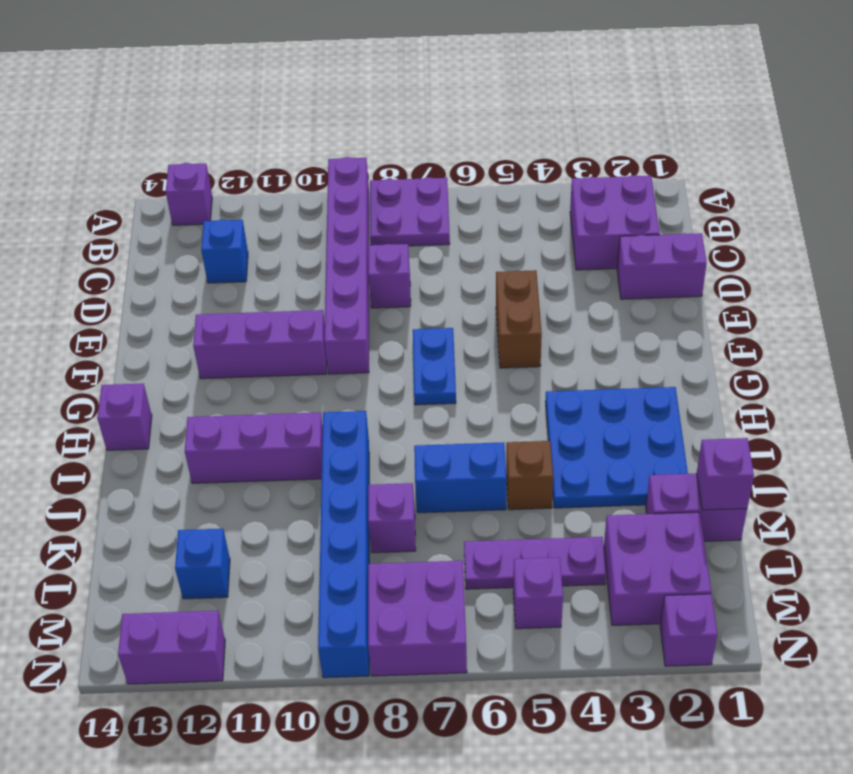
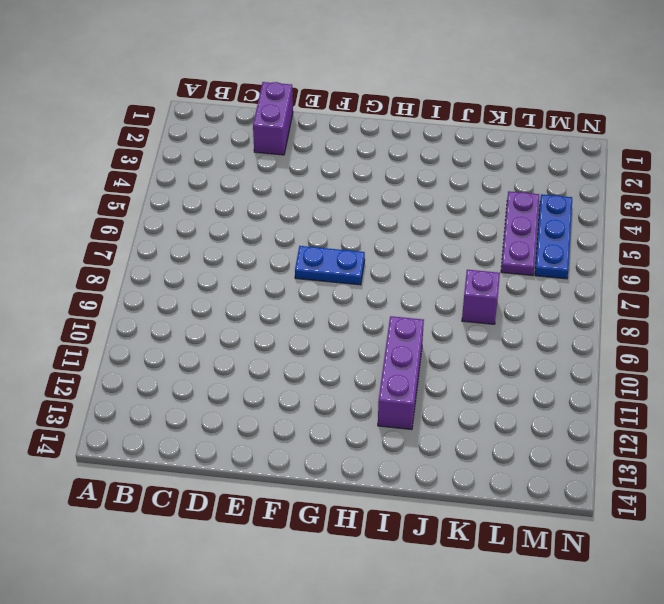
blue plate M4:M6 level 1 -> purple brick M5 level 1
none -> purple plate A7:B8 level 1
none -> purple brick A9:F9 level 1
none -> purple brick A13 level 1

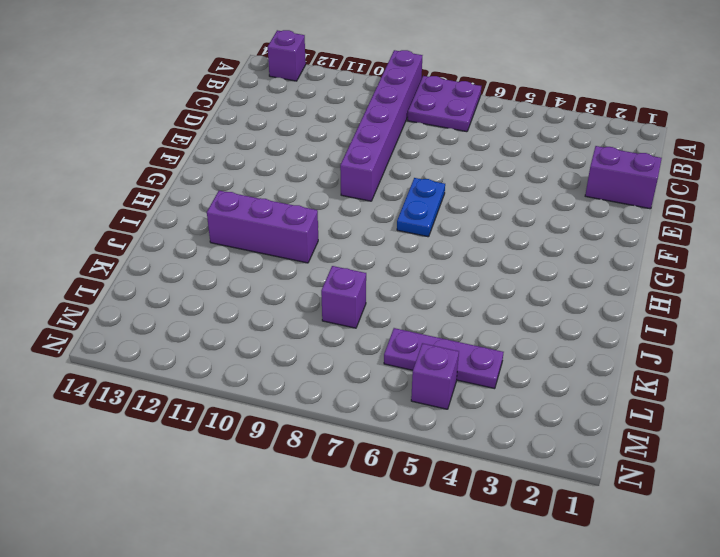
none -> purple brick B2:C3 level 1
none -> blue brick C12 level 1
none -> purple brick D8 level 1

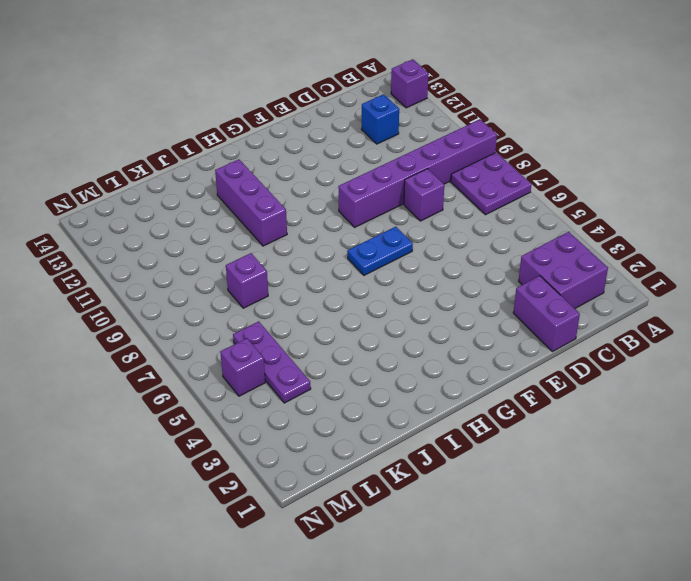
none -> brown brick E5:F5 level 1
none -> purple brick F10:F12 level 1
none -> blue plate H2:J4 level 1

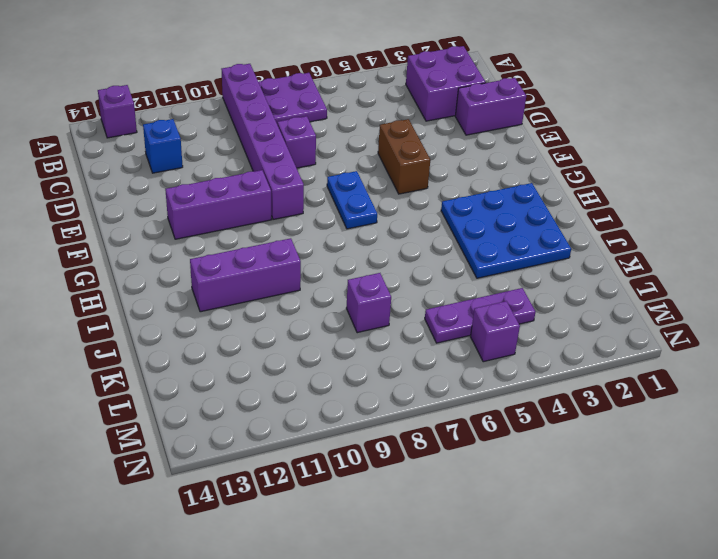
none -> purple brick H14 level 1
none -> blue brick I9:N9 level 1
none -> brown brick J5 level 1

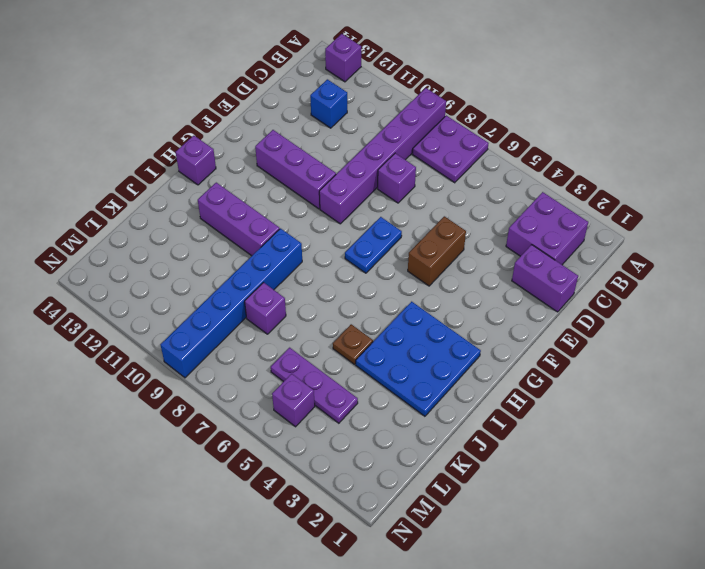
brown plate J5 level 1 -> brown brick J5 level 1
none -> blue brick J6:J7 level 1
none -> purple brick K1:K2 level 1
none -> purple brick L2:M3 level 1

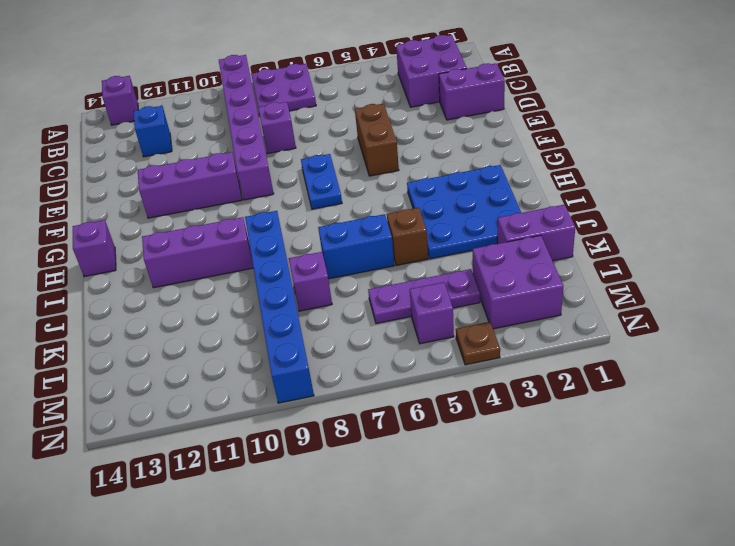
brown plate N4 level 1 -> none
none -> blue brick L12 level 1
none -> purple brick M7:N8 level 1
none -> purple brick N2 level 1

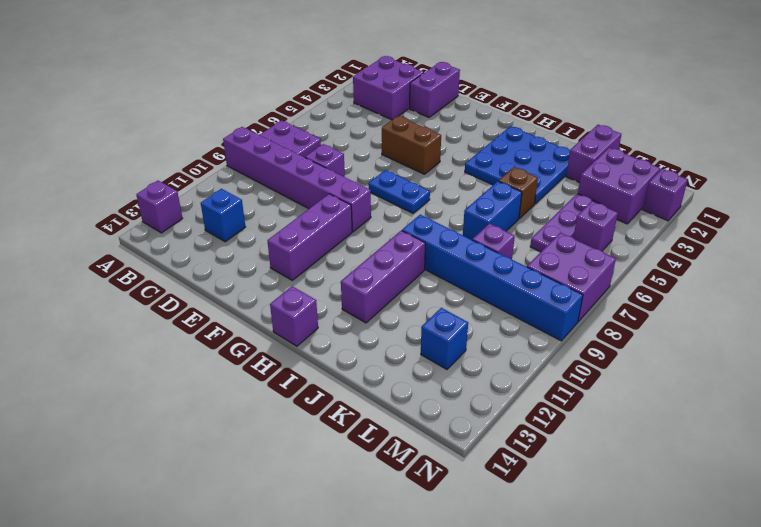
none -> purple brick N12:N13 level 1
none -> purple brick K1 level 2

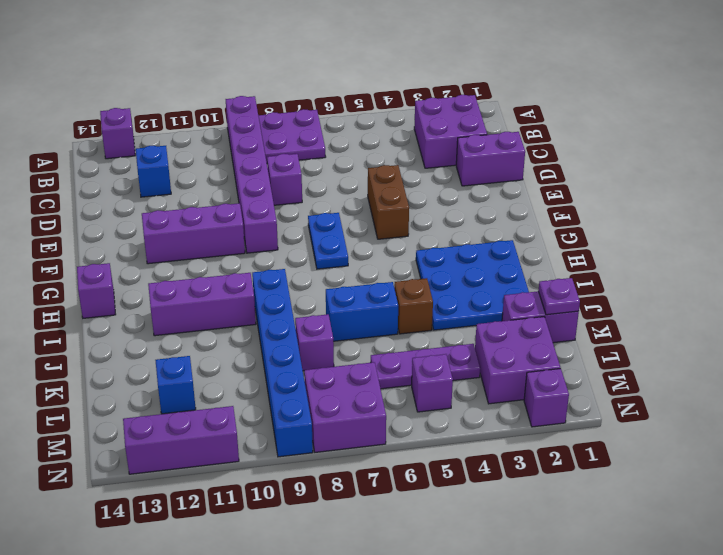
purple plate K1 level 2 -> purple brick K1 level 2
purple brick N11:N13 level 1 -> purple brick N12:N13 level 1

